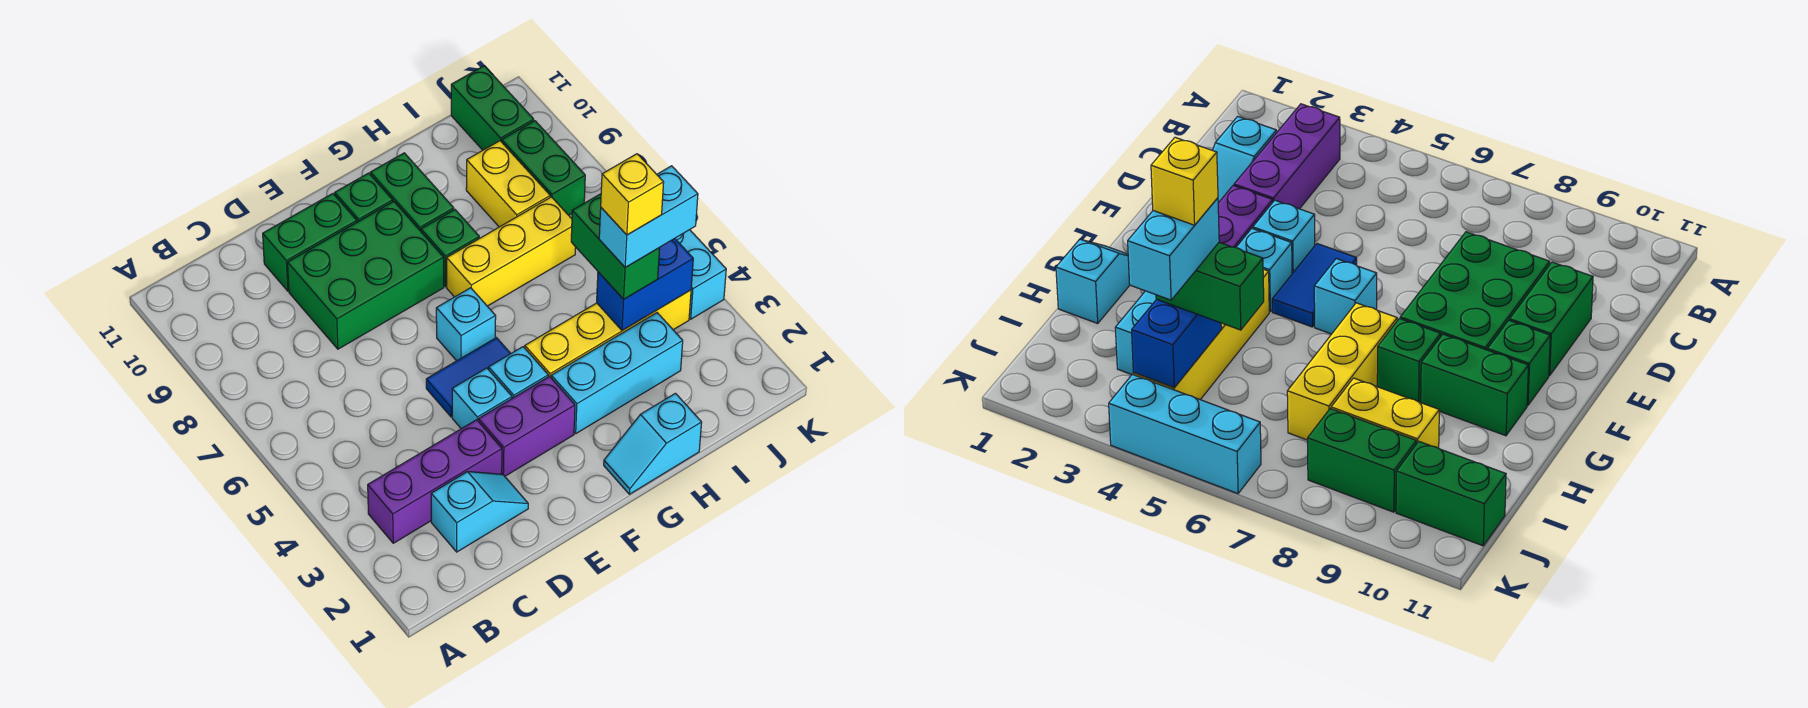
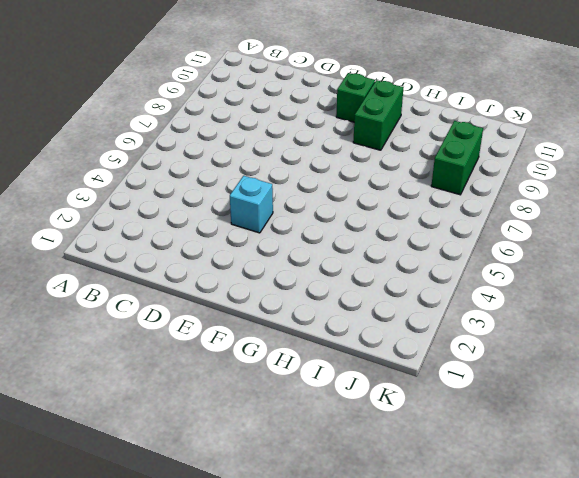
none -> purple brick B3:D3 level 1
none -> cyan slope C2:D2 level 1 top C
none -> green brick D8:F9 level 1

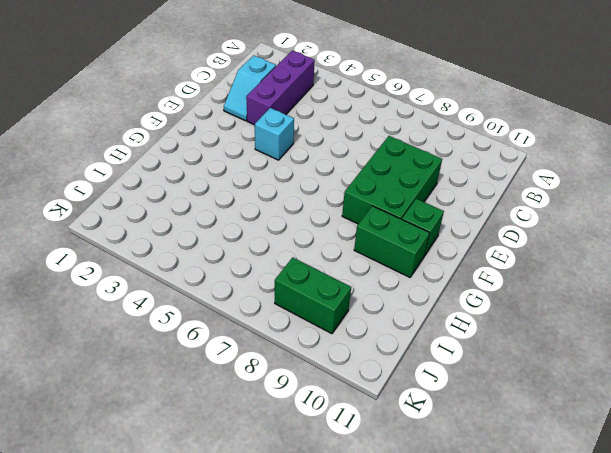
none -> green brick D10:E10 level 1
none -> purple brick E3:F3 level 1
none -> blue tile E5:F5 level 1

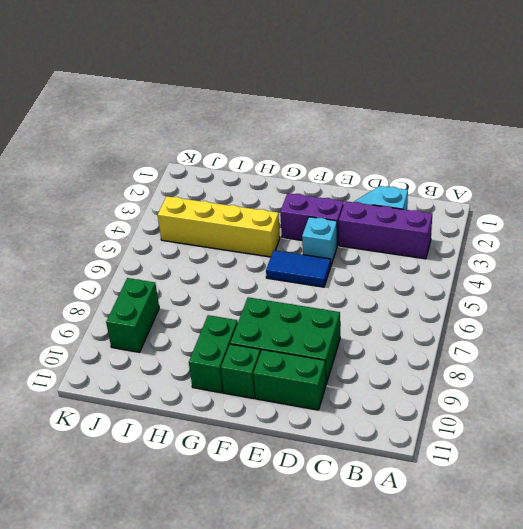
none -> cyan brick F4 level 1
none -> cyan brick F6 level 1
none -> cyan slope G1:H1 level 1 top H

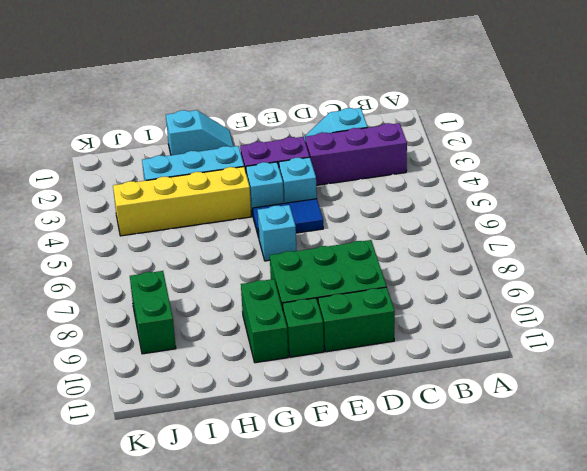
none -> yellow brick G7:I7 level 1
none -> green brick G8 level 1
none -> yellow brick I8:I9 level 1

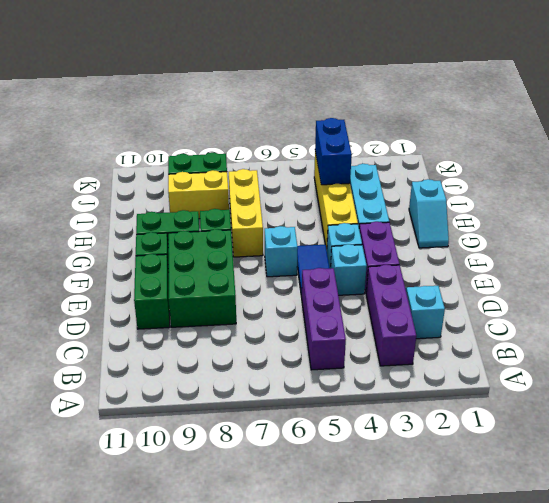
purple brick B5:D5 level 1 -> none
none -> green brick J10:J11 level 1
none -> cyan brick K4:K6 level 1
none -> green brick I4:I5 level 3

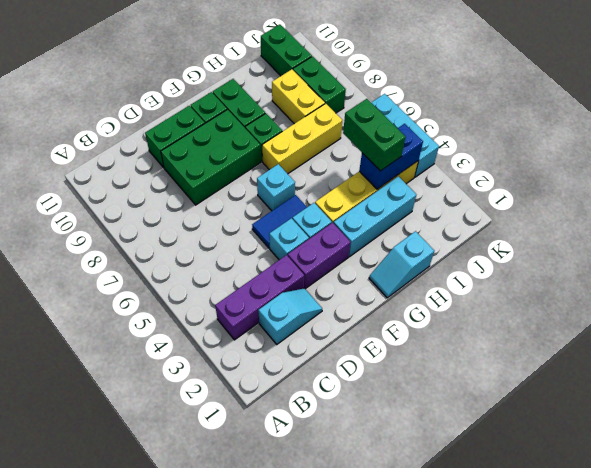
none -> cyan brick I4:J4 level 4
none -> yellow brick I4 level 5

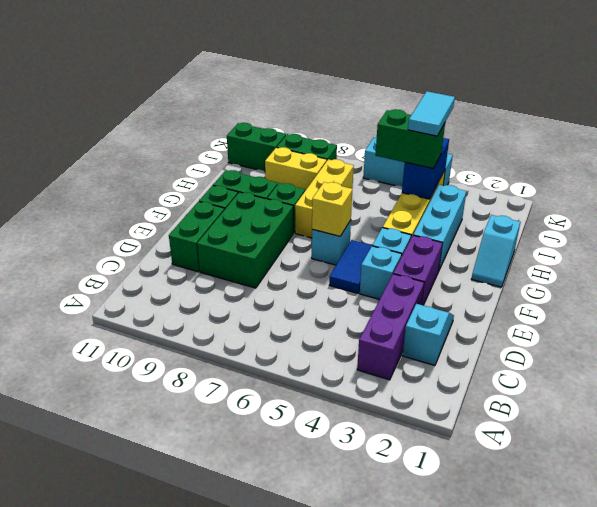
yellow brick F6 level 2 -> yellow brick I4 level 5
cyan tile I4:J4 level 4 -> cyan brick I4:J4 level 4

